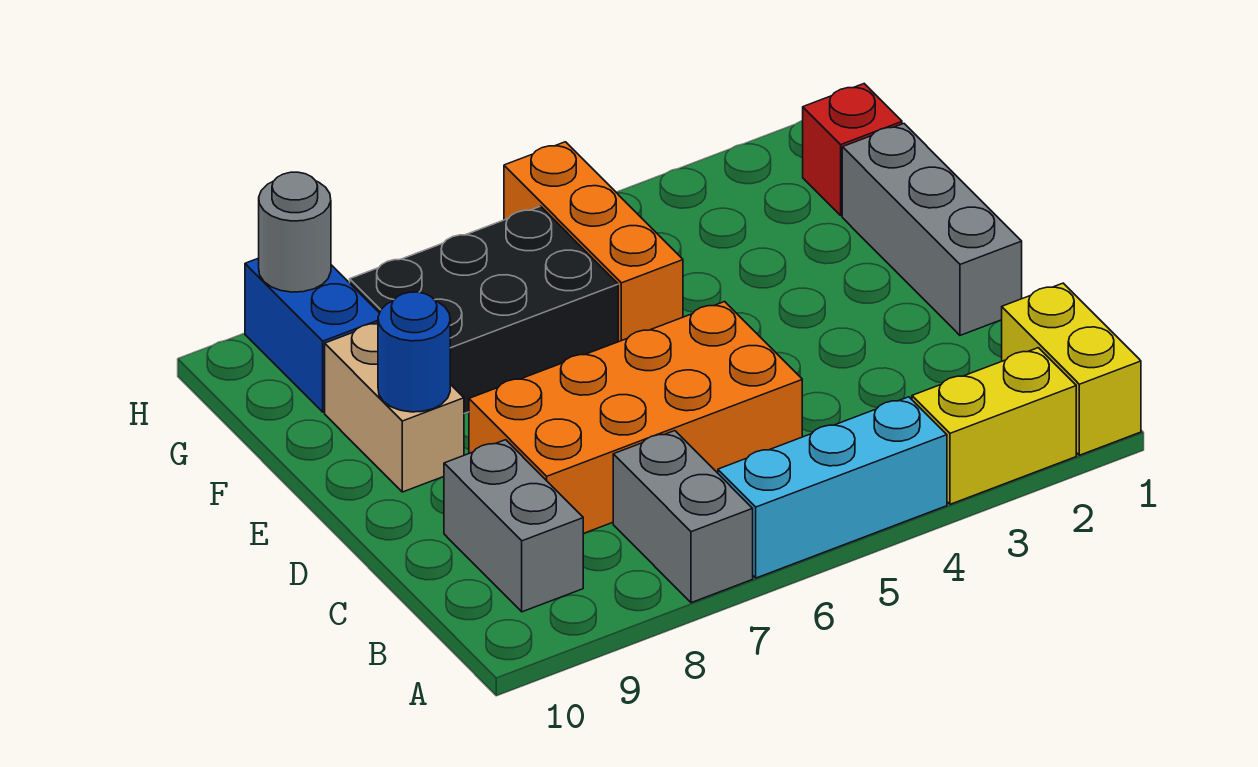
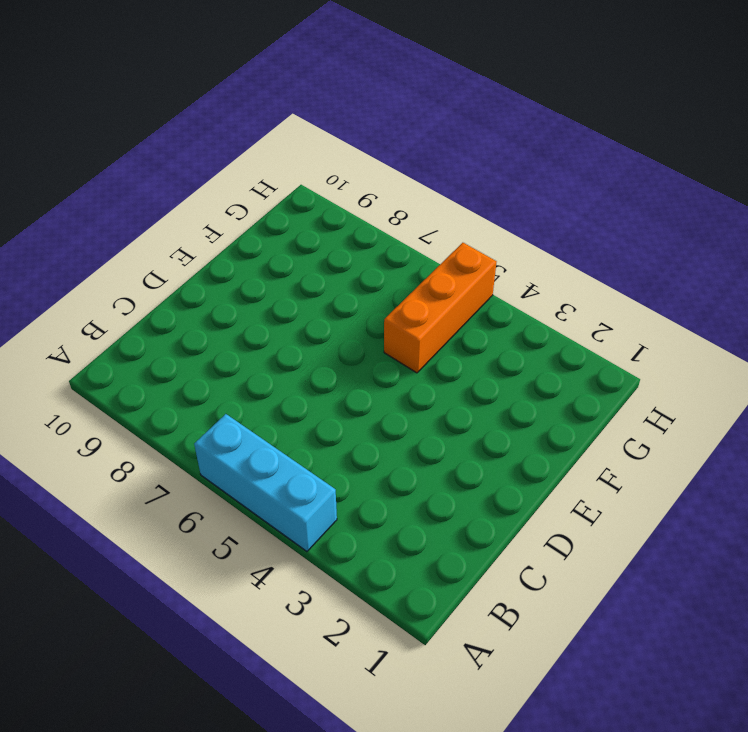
none -> yellow brick A1:B1 level 1
none -> yellow brick A2:A3 level 1
none -> grey brick A7:B7 level 1

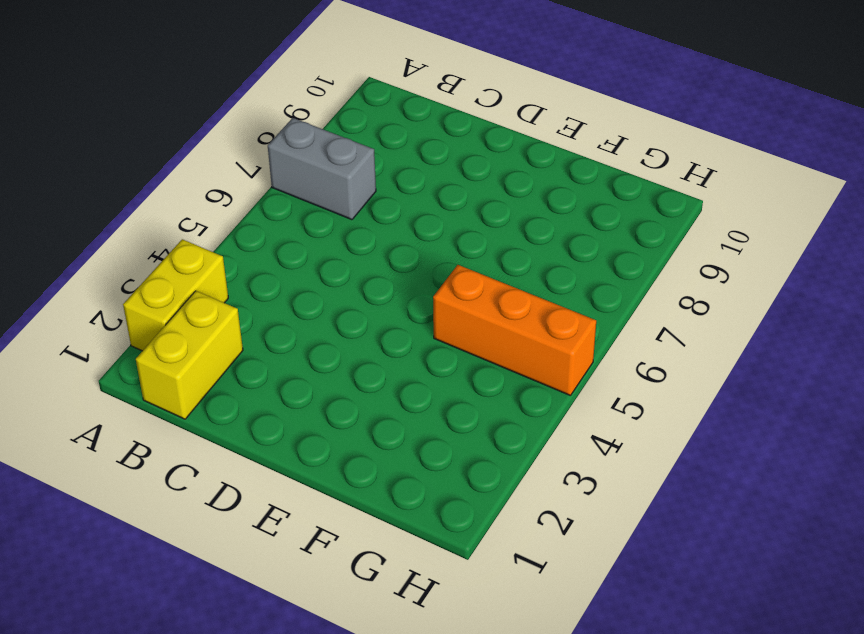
yellow brick B1:B2 level 1 -> yellow brick A1:B1 level 1
none -> cyan brick A4:A6 level 1
none -> grey brick B9:C9 level 1
none -> orange brick C5:D8 level 1

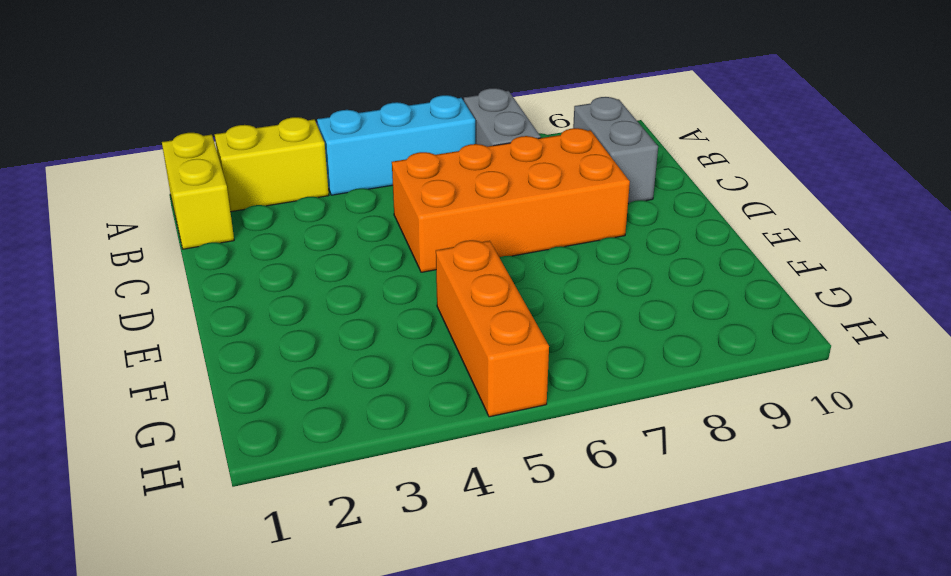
none -> grey brick D1:F1 level 1
none -> tan brick E9:F9 level 1
none -> black brick F6:G8 level 1

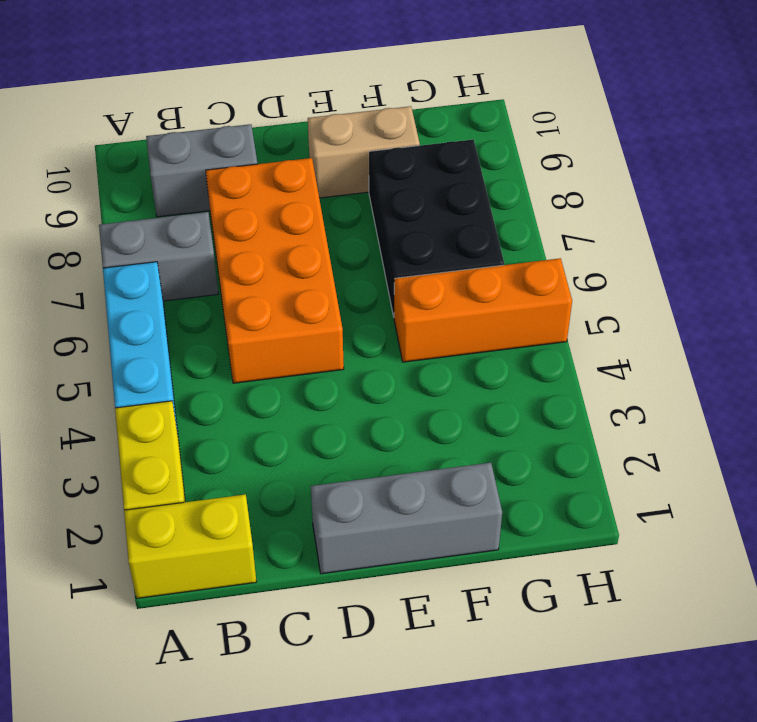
none -> red brick G1 level 1
none -> blue brick G9:H9 level 1
none -> blue round brick E9 level 2

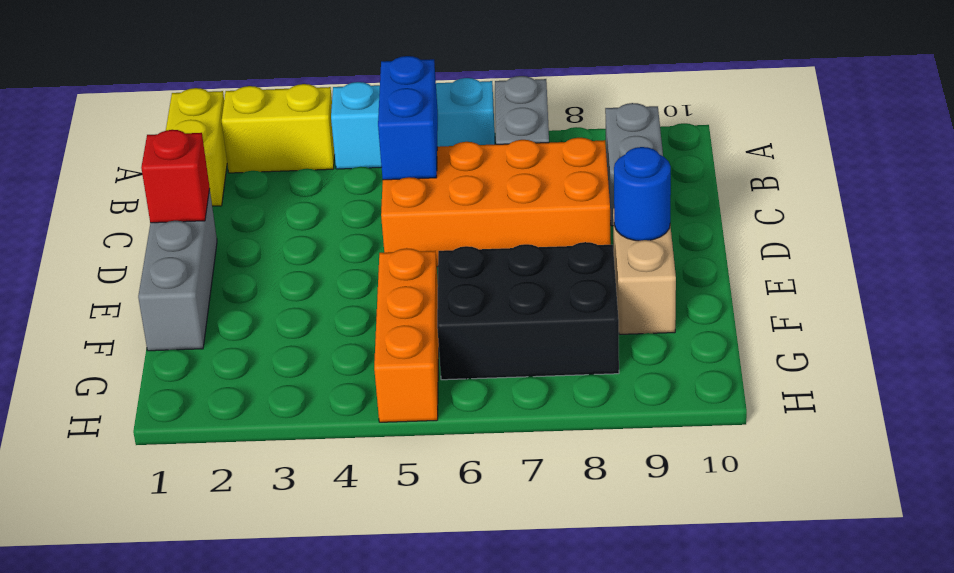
blue brick B5:C5 level 2 -> blue brick G9:H9 level 1
red brick D1 level 2 -> red brick G1 level 1
none -> grey round brick H9 level 2

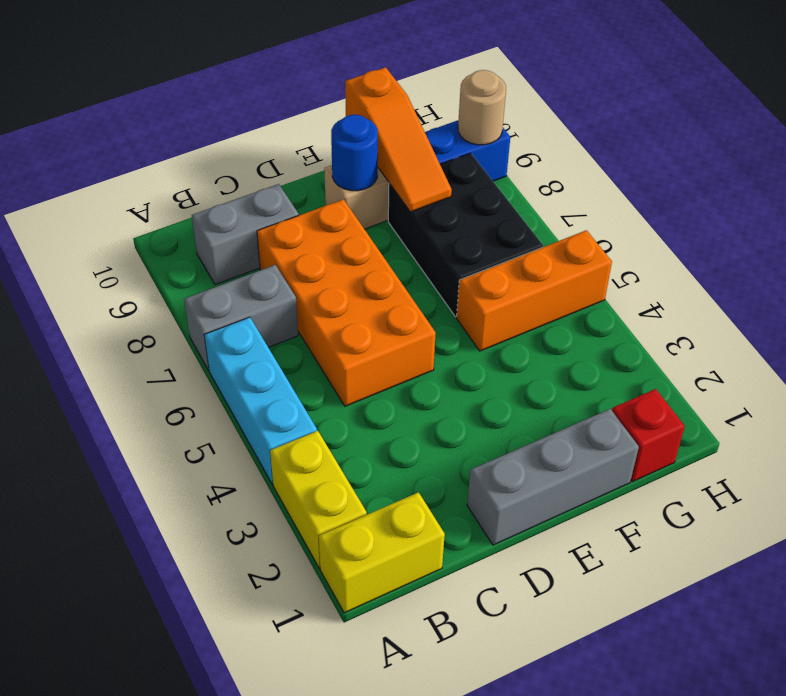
orange slope F8:F10 level 2 top 10 -> none
tan round brick H9 level 2 -> grey round brick H9 level 2

